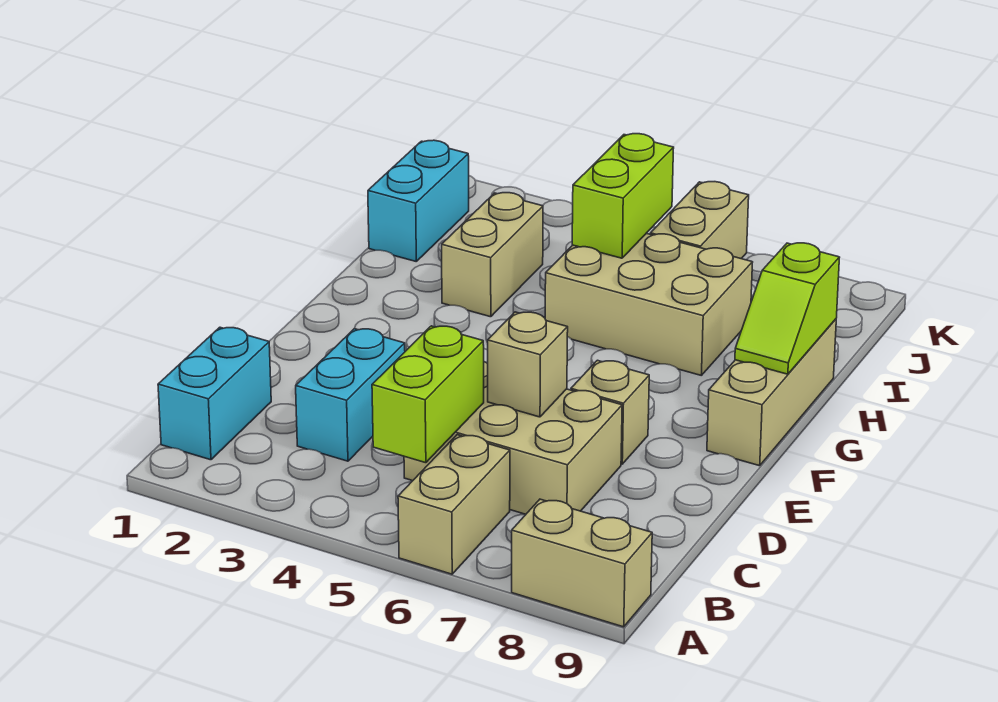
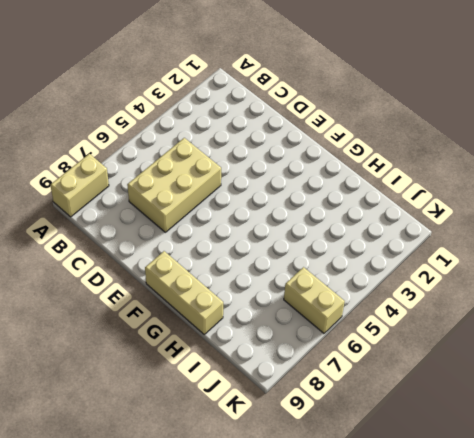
none -> tan brick A6:B6 level 1
none -> cyan brick B1:C1 level 1
none -> cyan brick C3:D3 level 1

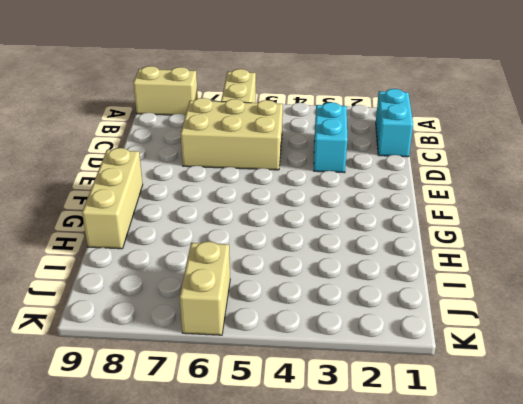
none -> tan brick E7 level 1
none -> tan brick H3:I3 level 1
none -> tan brick H5:I7 level 1

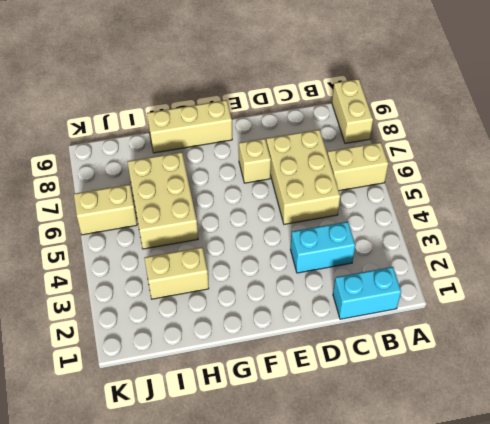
none -> cyan brick I1:J1 level 1
none -> lime brick B5:C5 level 2
none -> tan brick D6 level 2

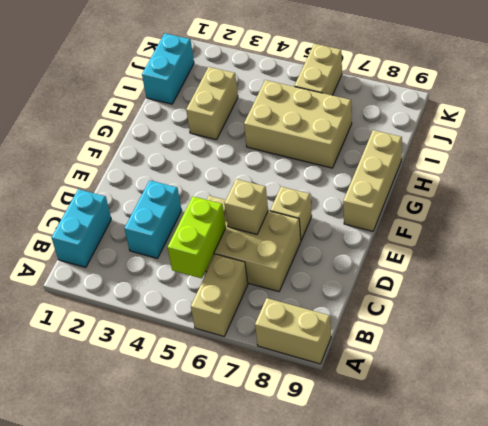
none -> lime slope G9:H9 level 2 top H
none -> lime brick I5:J5 level 2

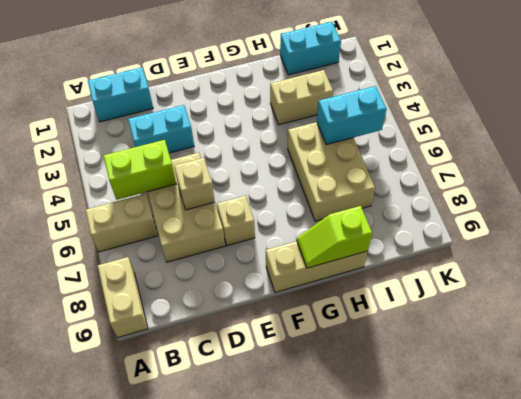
cyan brick I5:J5 level 2 -> lime brick I5:J5 level 2
none -> tan brick J6:K6 level 1

